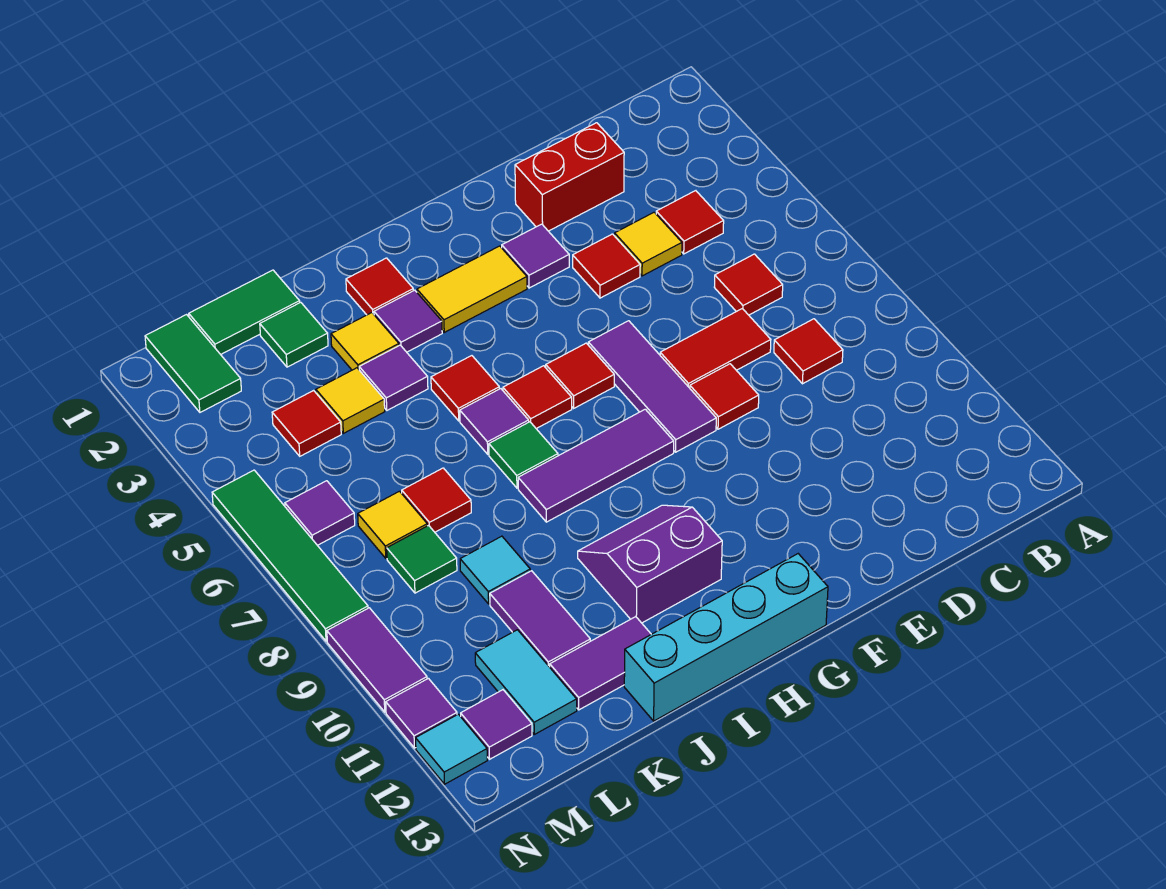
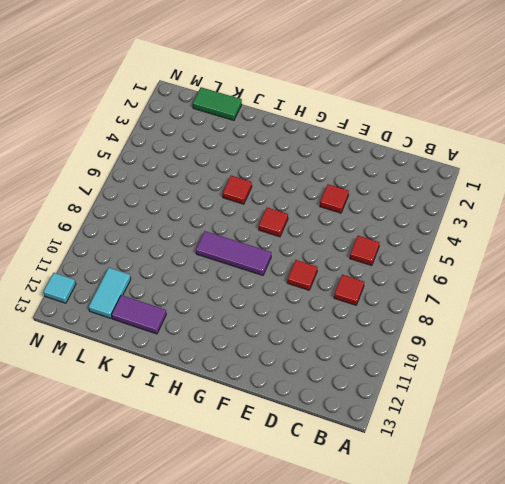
none -> red tile C4 level 1
none -> red brick D2:E2 level 1
none -> yellow tile D4 level 1
none -> red tile D7:E7 level 1

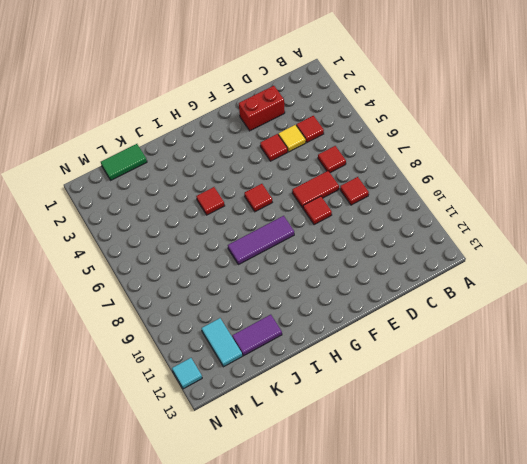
none -> purple tile F3 level 1
none -> purple tile F6:F8 level 1
none -> yellow tile G3:H3 level 1
none -> cyan brick G13:J13 level 1

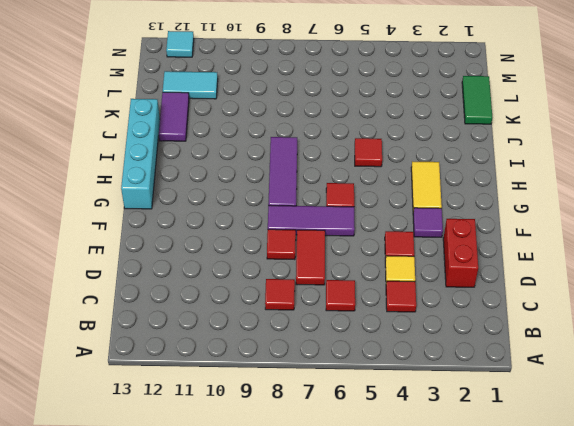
none -> red tile H6 level 1
none -> purple slope H10:I11 level 1 top 11
none -> red tile I2 level 1
none -> purple tile I3 level 1

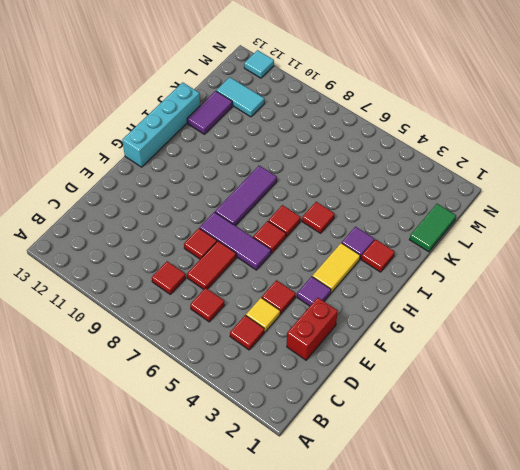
none -> purple slope H10:I11 level 1 top 11
none -> purple tile I6 level 1
none -> green tile I7 level 1
none -> yellow tile J3 level 1

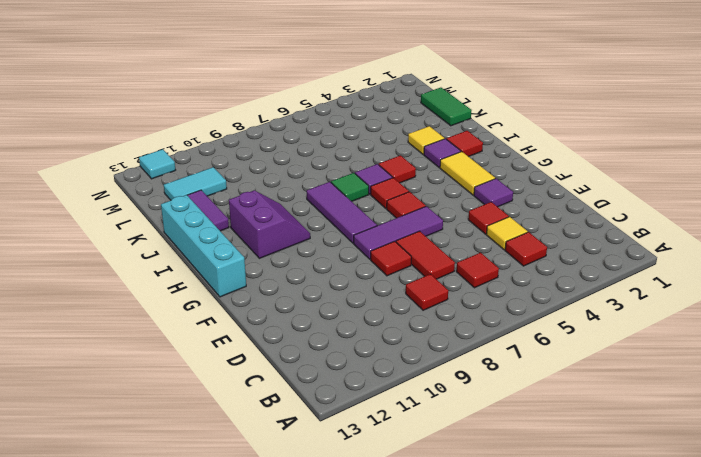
none -> red brick D2:E2 level 1
none -> purple tile J4 level 1
none -> green tile K2 level 1
none -> yellow tile K4 level 1

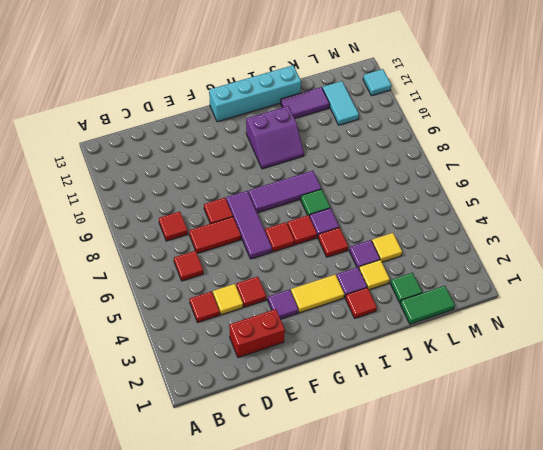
none -> red tile K7 level 1
none -> cyan tile K9 level 1
none -> purple tile K10:K11 level 1
none -> red tile L4 level 1

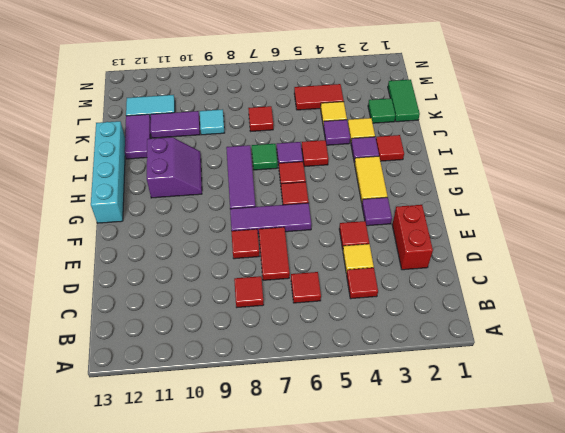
red tile L4:L5 level 1 -> red tile L4 level 1
none -> yellow tile L7 level 1
none -> green tile L8 level 1
none -> green tile M1:M2 level 1
none -> purple tile M6 level 1

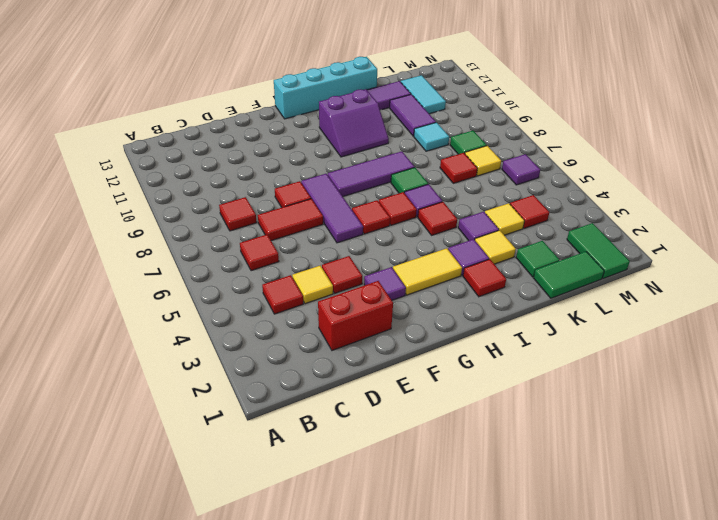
none -> purple tile M12 level 1
none -> green tile N5:N8 level 1
none -> purple tile N9:N10 level 1
none -> purple tile N11 level 1

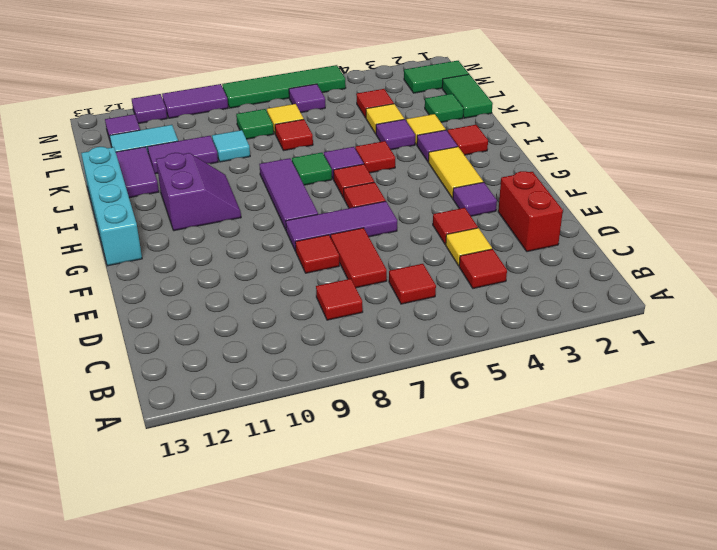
none -> cyan tile N12 level 1

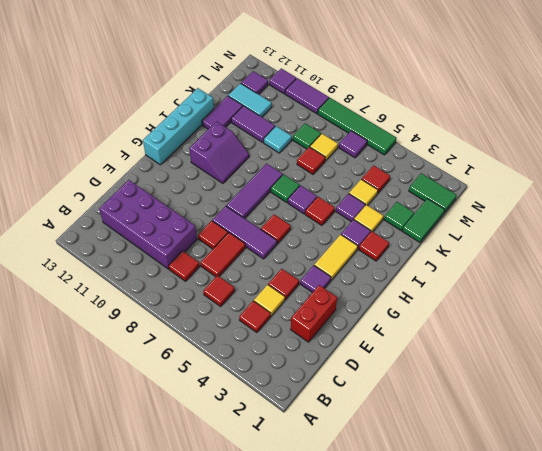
purple brick C9:D12 level 1 -> none
none -> red tile H6 level 1
none -> cyan tile N12 level 1

